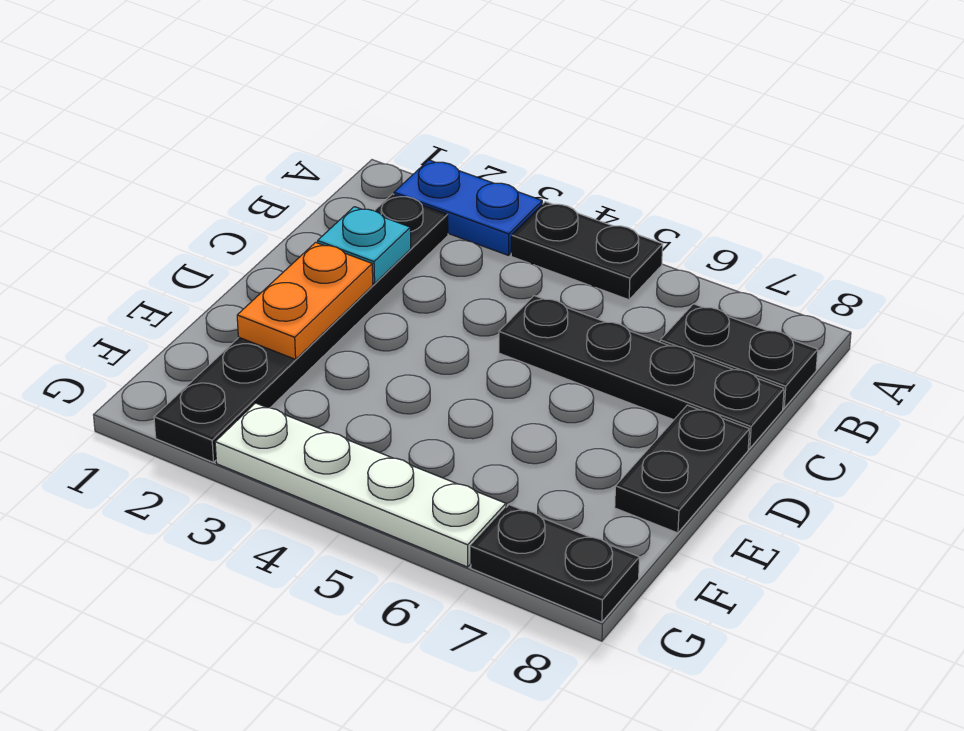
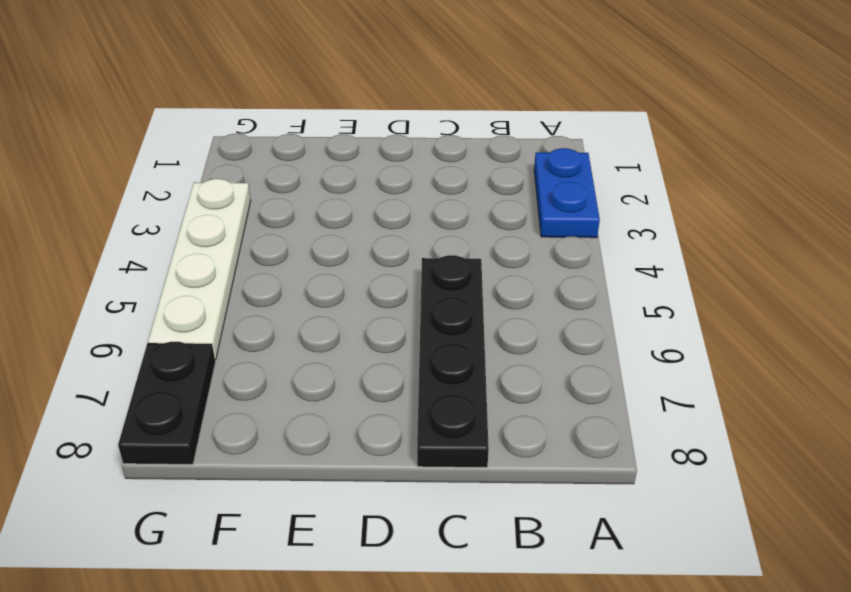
none -> black plate A4:A5 level 1
none -> black plate B2:G2 level 1

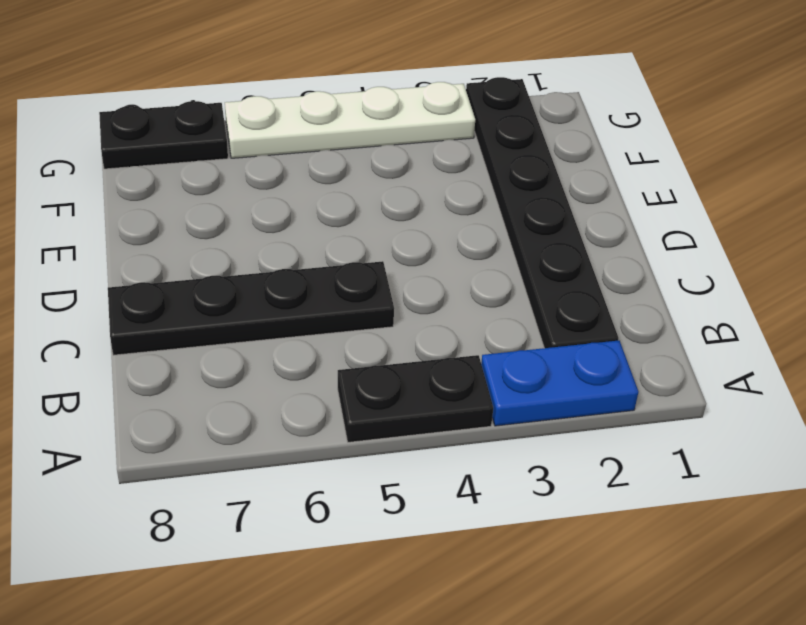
none -> black plate B7:B8 level 1
none -> black plate D8:E8 level 1

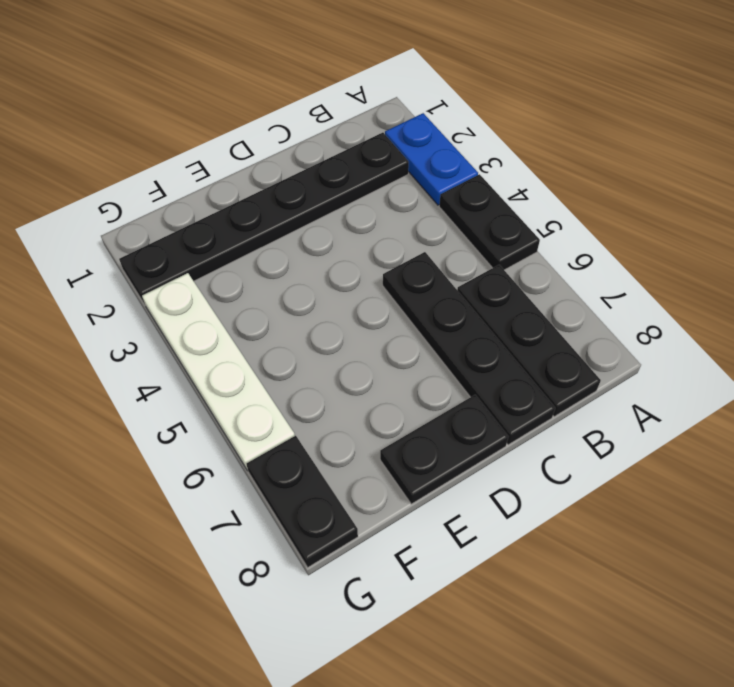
black plate B6:B8 level 1 -> black plate B7:B8 level 1
none -> cyan plate C2 level 2
none -> orange plate D2:E2 level 2

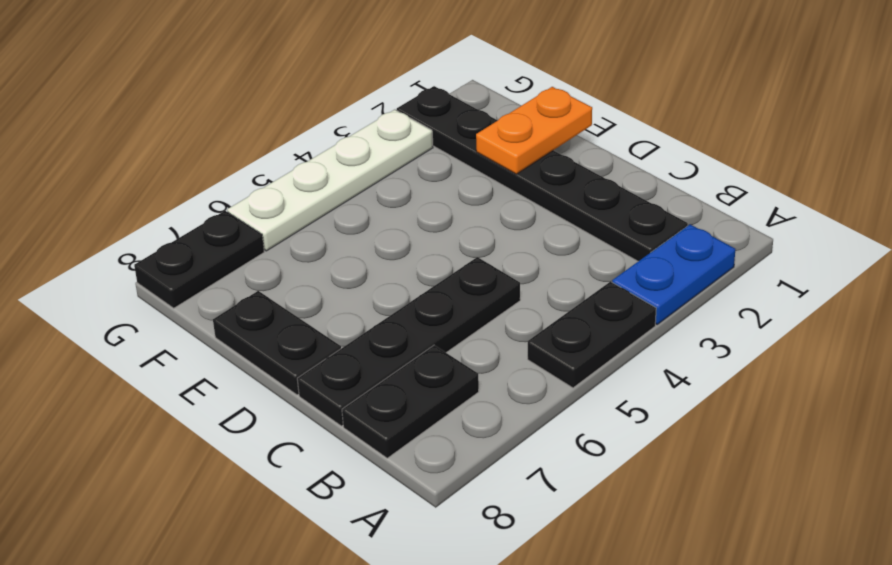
orange plate E1:E2 level 2 -> orange plate D2:E2 level 2
none -> cyan plate C2 level 2

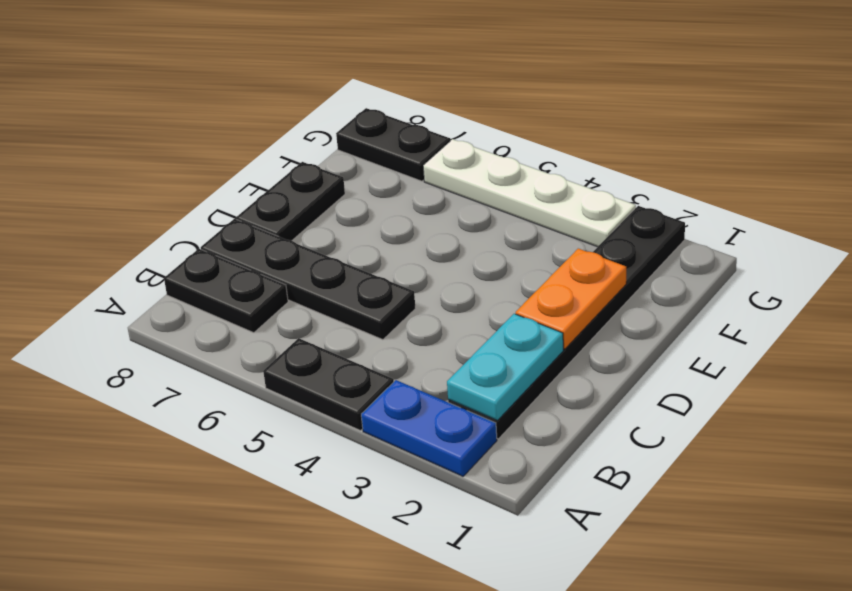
cyan plate B2:C2 level 2 -> cyan plate C2 level 2

